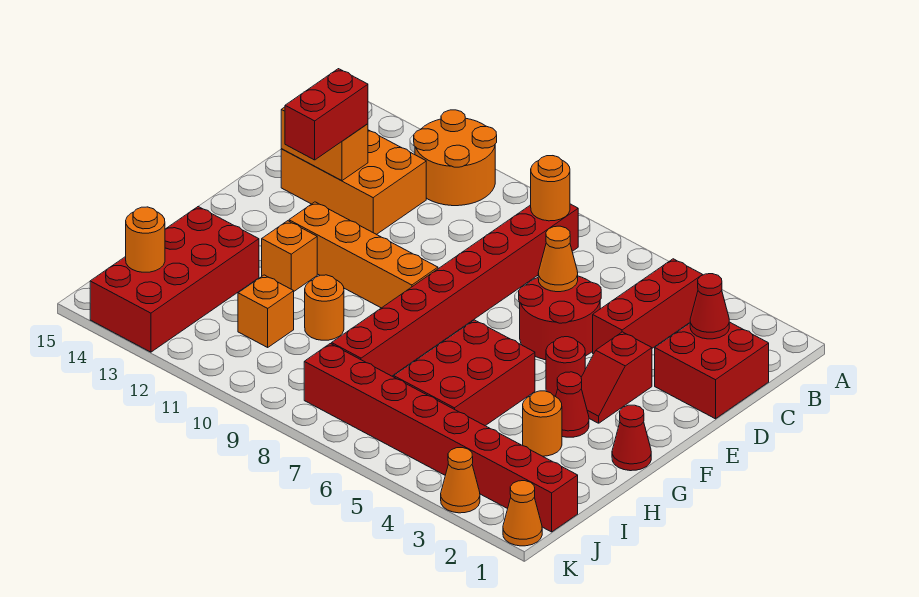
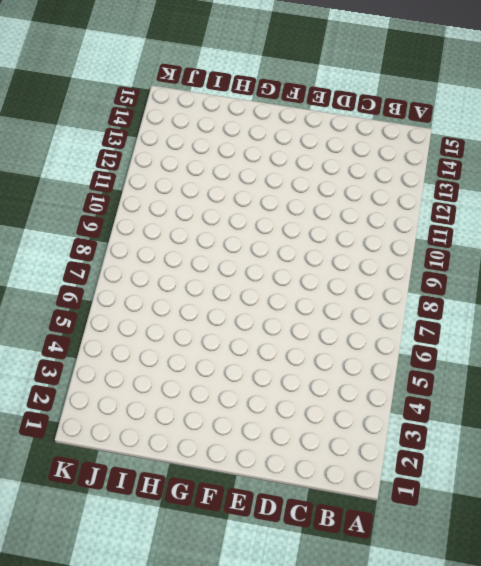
none -> orange round brick A11:B12 level 1
none -> red brick B4:D4 level 1
none -> red brick B8:I8 level 1

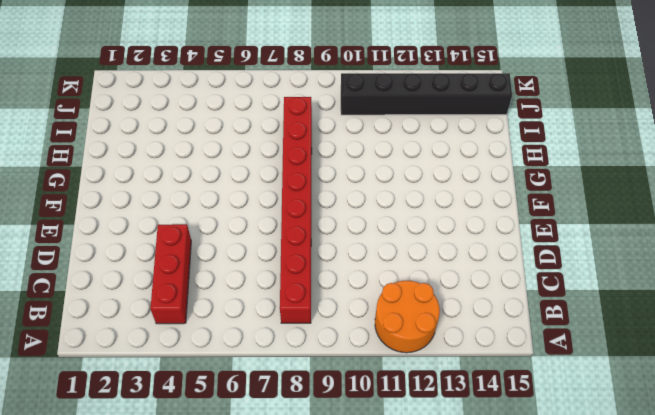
black brick J10:J15 level 1 -> red brick H13:K14 level 1
none -> red brick C1:D2 level 1
none -> orange brick C12:D14 level 1
none -> red round brick D5:E6 level 1

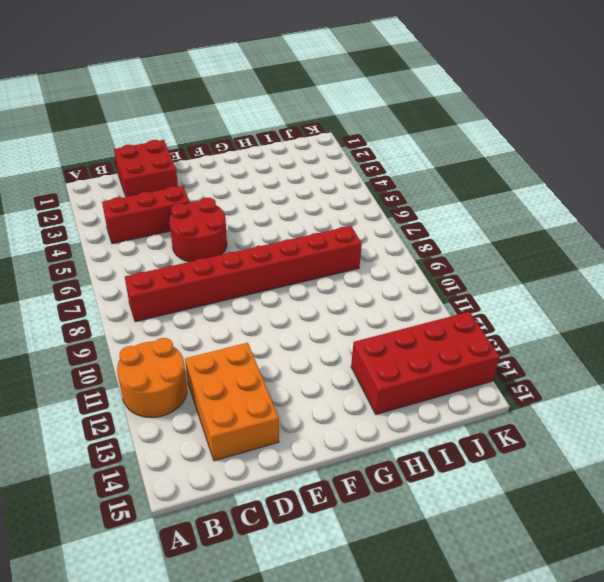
none -> red slope E3:F3 level 1 top E
none -> red round brick F4 level 1
none -> orange brick F9:F12 level 1

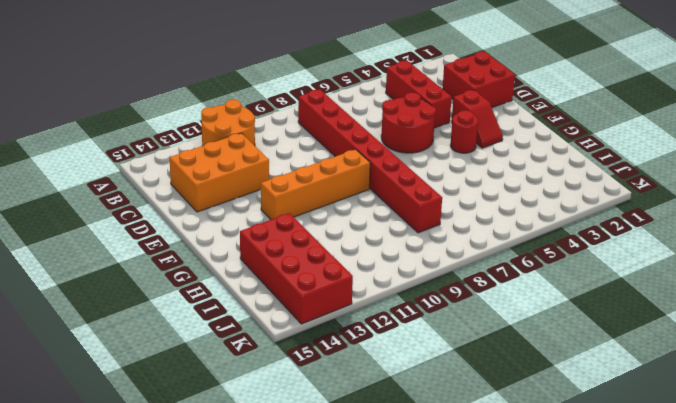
none -> red cone G1 level 1
none -> red cone G3 level 1
none -> red brick G5:I6 level 1

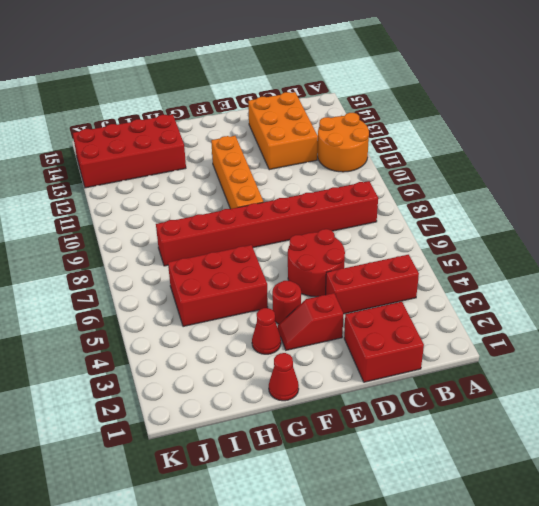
none -> orange brick G12 level 1
none -> orange round brick H3 level 1
none -> orange round brick H10 level 1

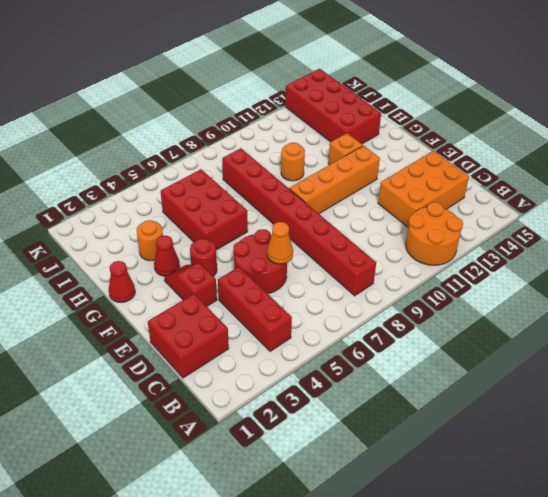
none -> orange brick I11 level 1
none -> red brick J1:J8 level 1
none -> orange cone K1 level 1

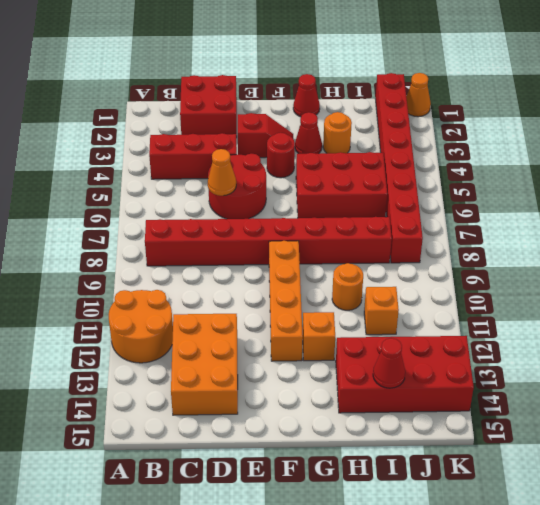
red cone I14 level 2 -> red cone C2 level 2
none -> orange cone K3 level 1
none -> orange round brick B8 level 2
none -> orange brick D13:D14 level 2

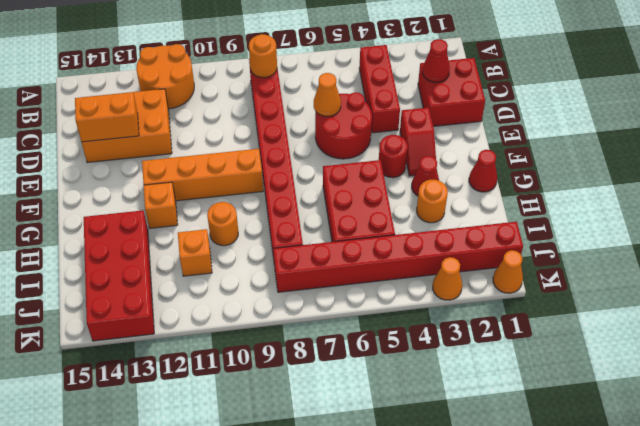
none -> orange round brick J14 level 2
none -> red brick D13:E13 level 3

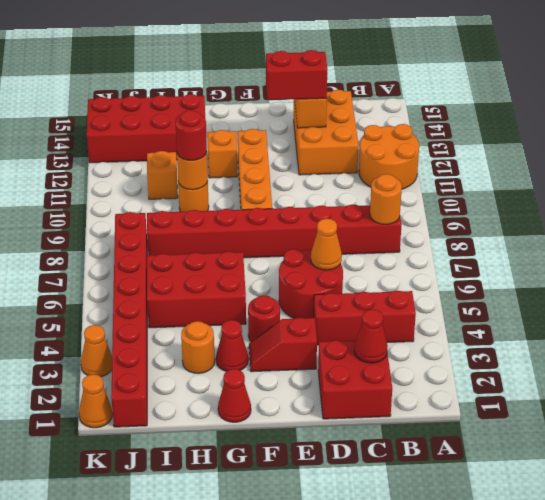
orange round brick H10 level 2 -> orange round brick J14 level 2
red round brick H10 level 3 -> none

